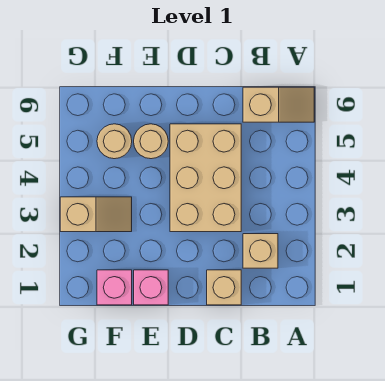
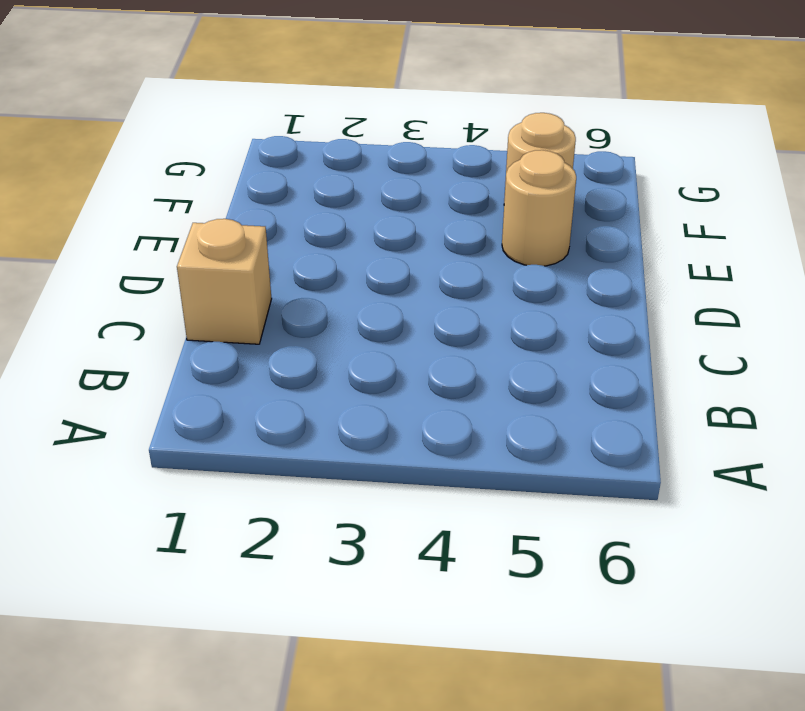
none -> tan slope A6:B6 level 1 top B
none -> tan brick B2 level 1

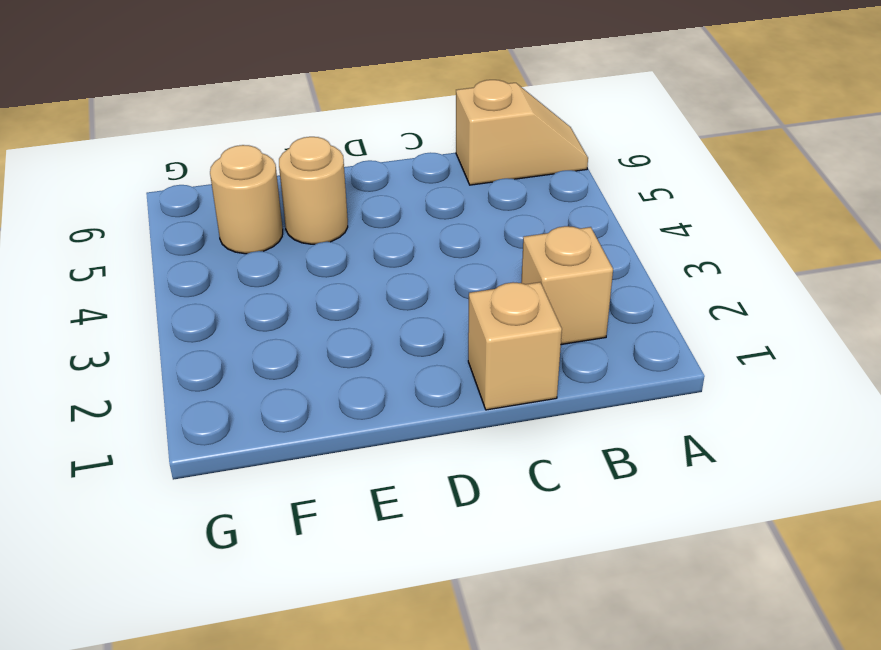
none -> tan brick C3:D5 level 1
none -> pink brick E1 level 1

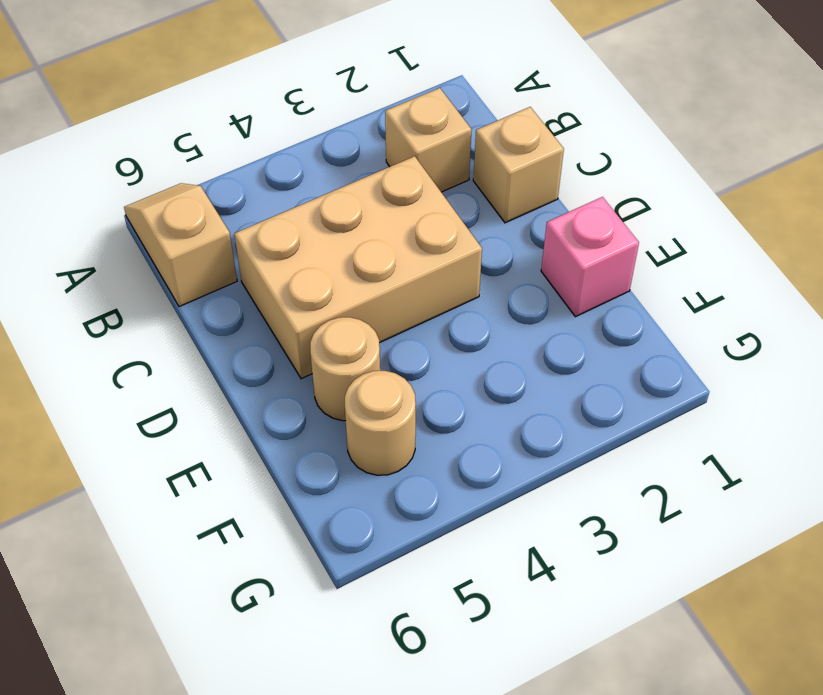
none -> pink brick F1 level 1
none -> tan slope F3:G3 level 1 top G

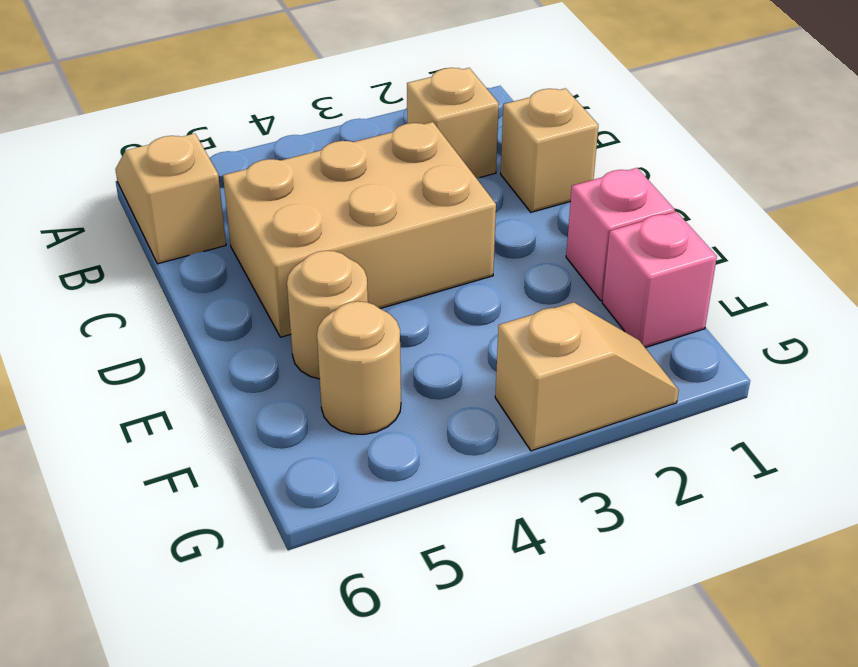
tan slope G2:G3 level 1 top 3 -> tan slope F3:G3 level 1 top G

